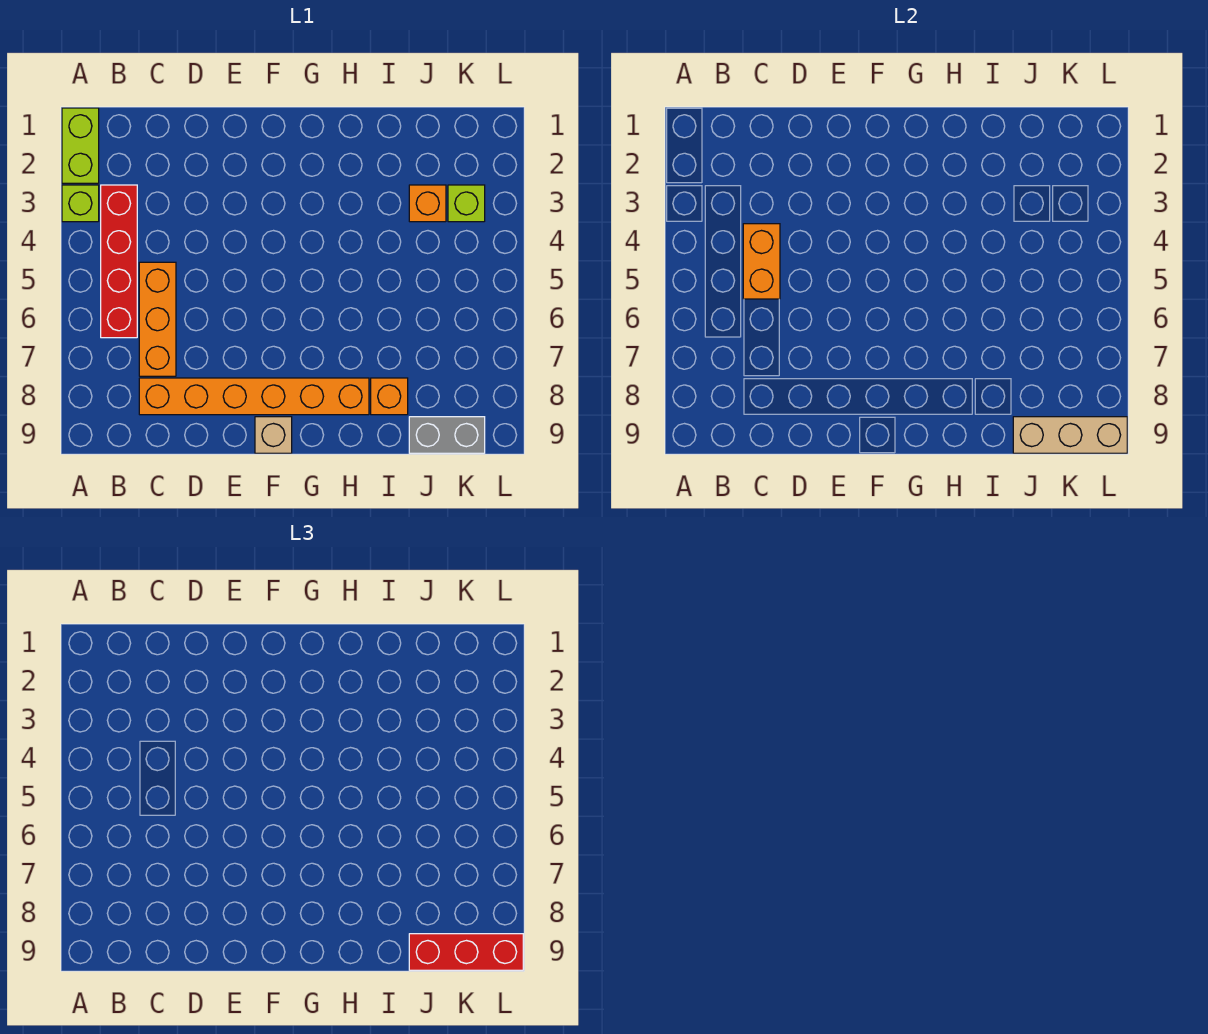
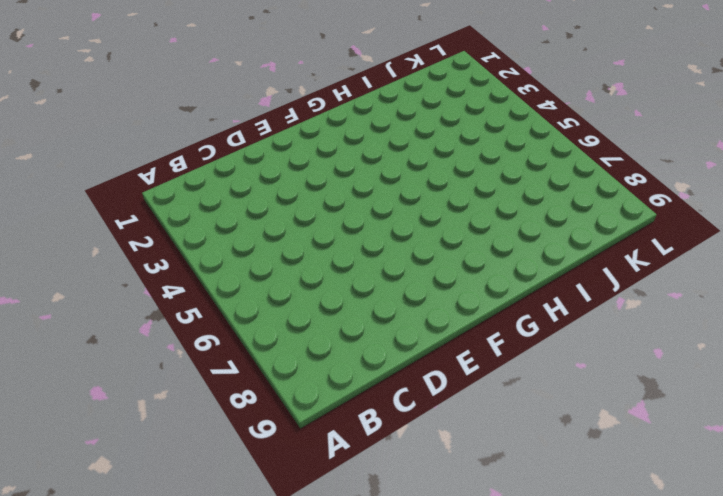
none -> lime brick A1:A2 level 1
none -> lime brick A3 level 1
none -> red brick B3:B6 level 1

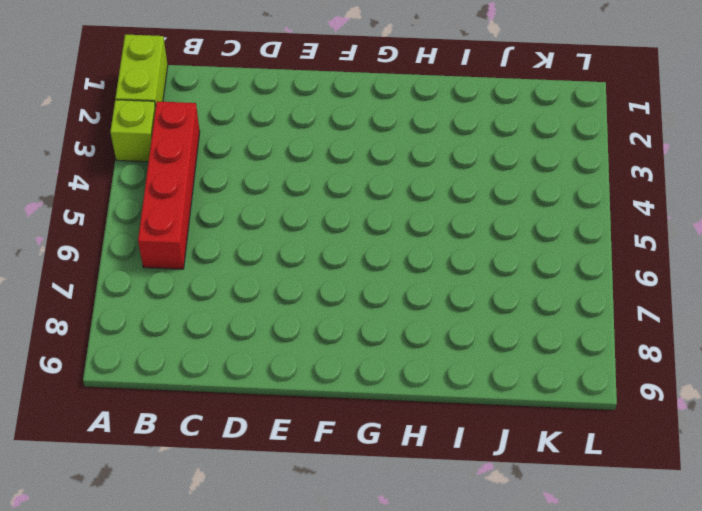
none -> orange brick C5:C7 level 1
none -> orange brick C8:H8 level 1
none -> tan brick F9 level 1

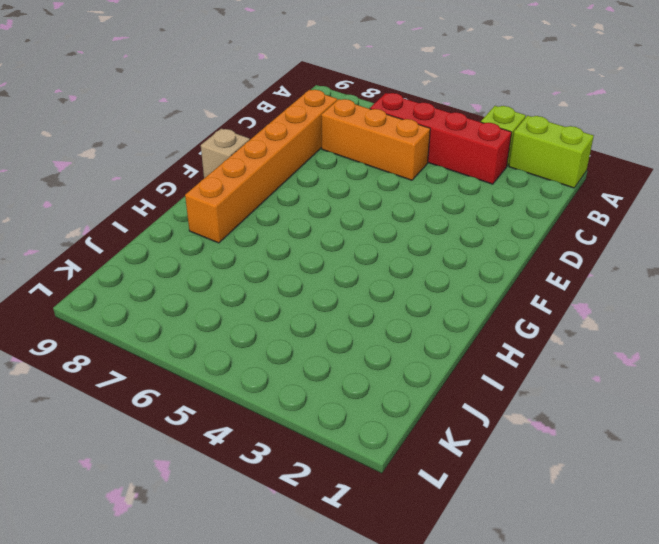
none -> orange brick I8 level 1
none -> orange brick J3 level 1
none -> grey brick J9:K9 level 1

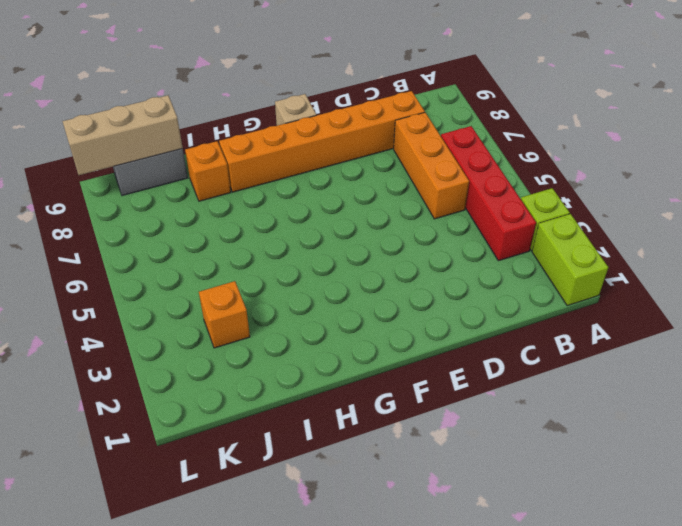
none -> lime brick K3 level 1
none -> orange brick C4:C5 level 2
none -> red brick J9:L9 level 3

